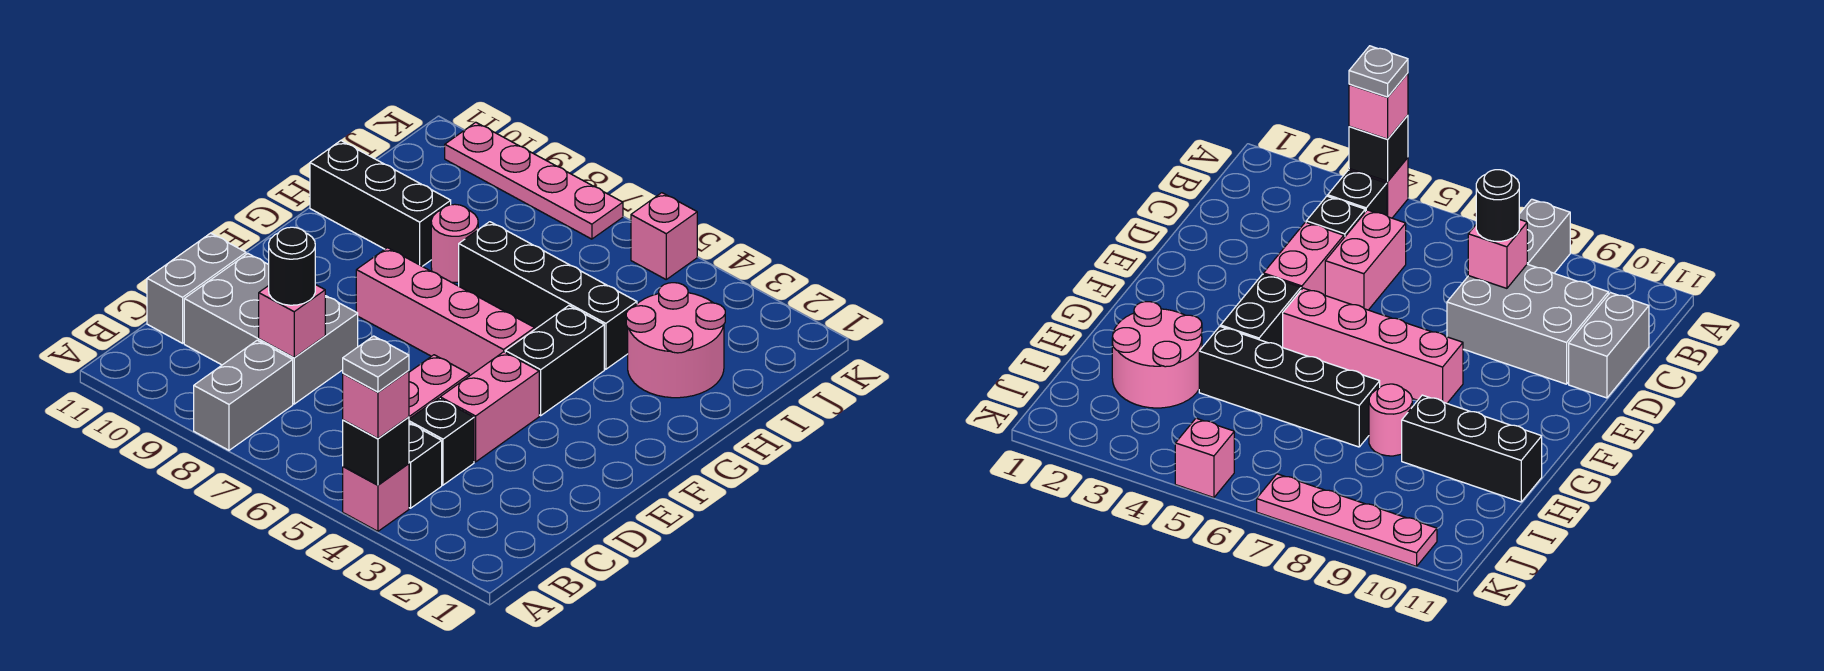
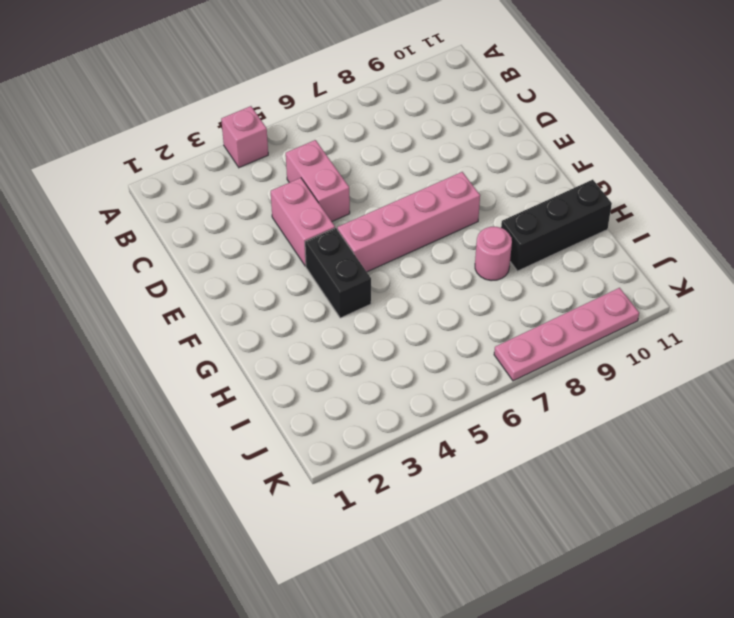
none -> grey brick A8:B8 level 1
none -> black brick B4 level 1
none -> black brick C4 level 1

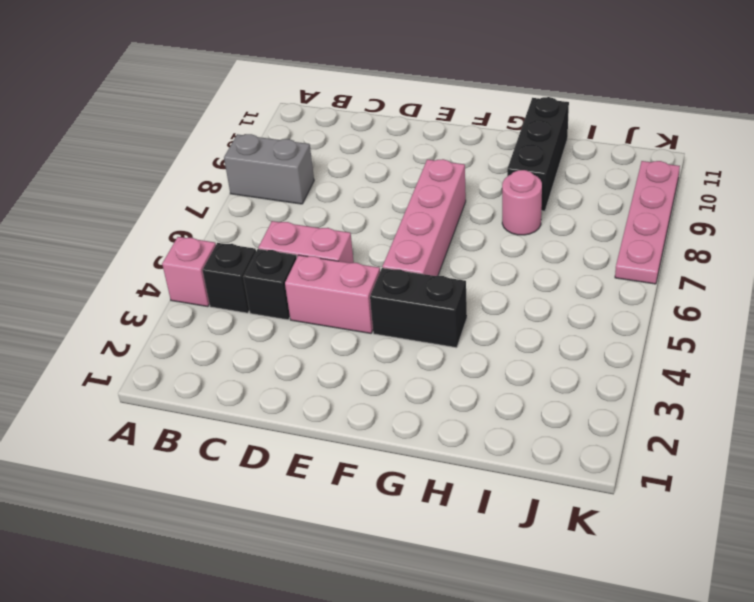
none -> grey brick C8:D10 level 1
none -> grey brick C11:D11 level 1
none -> pink round brick H2:I3 level 1

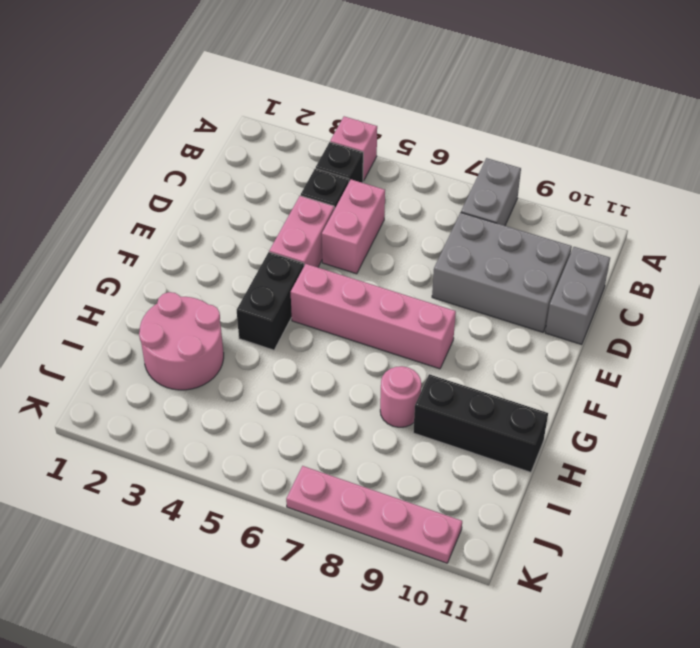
none -> black brick H4:H7 level 1
none -> pink brick K5 level 1
none -> black brick A4 level 2

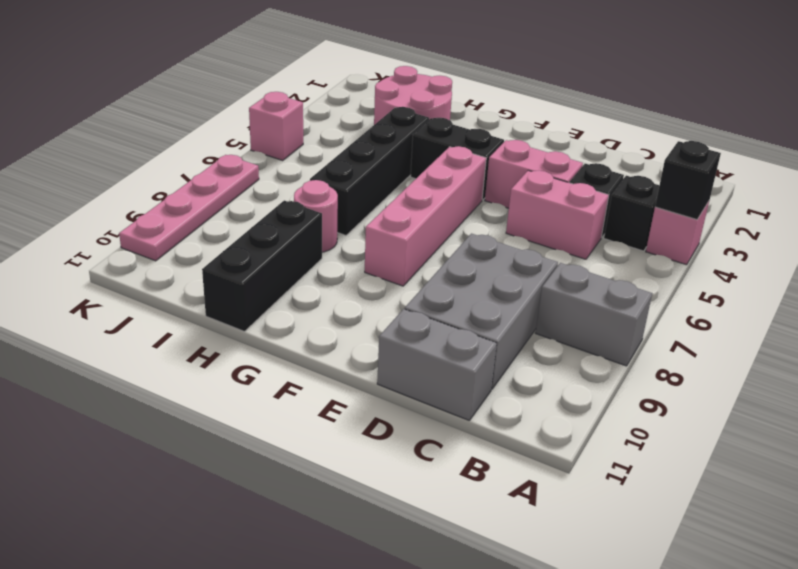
none -> pink brick C8 level 2
none -> pink brick A4 level 3
none -> black round brick C8 level 3

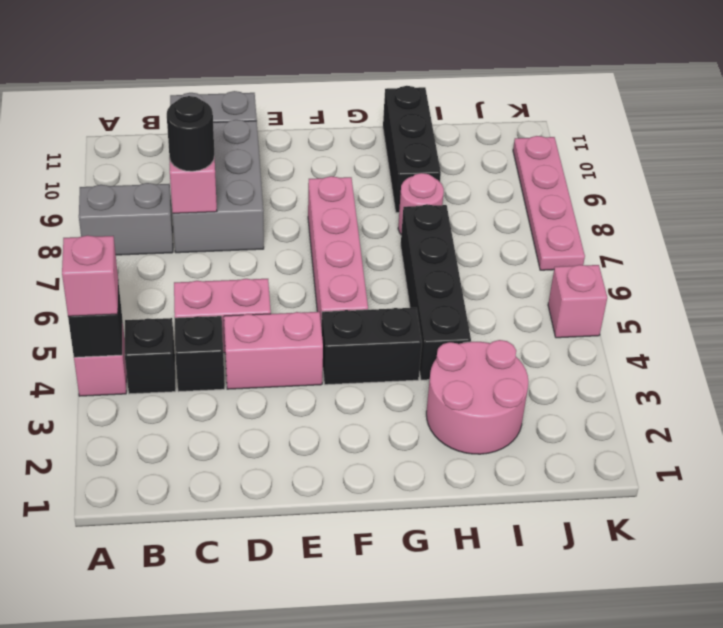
none -> grey plate A4 level 4

